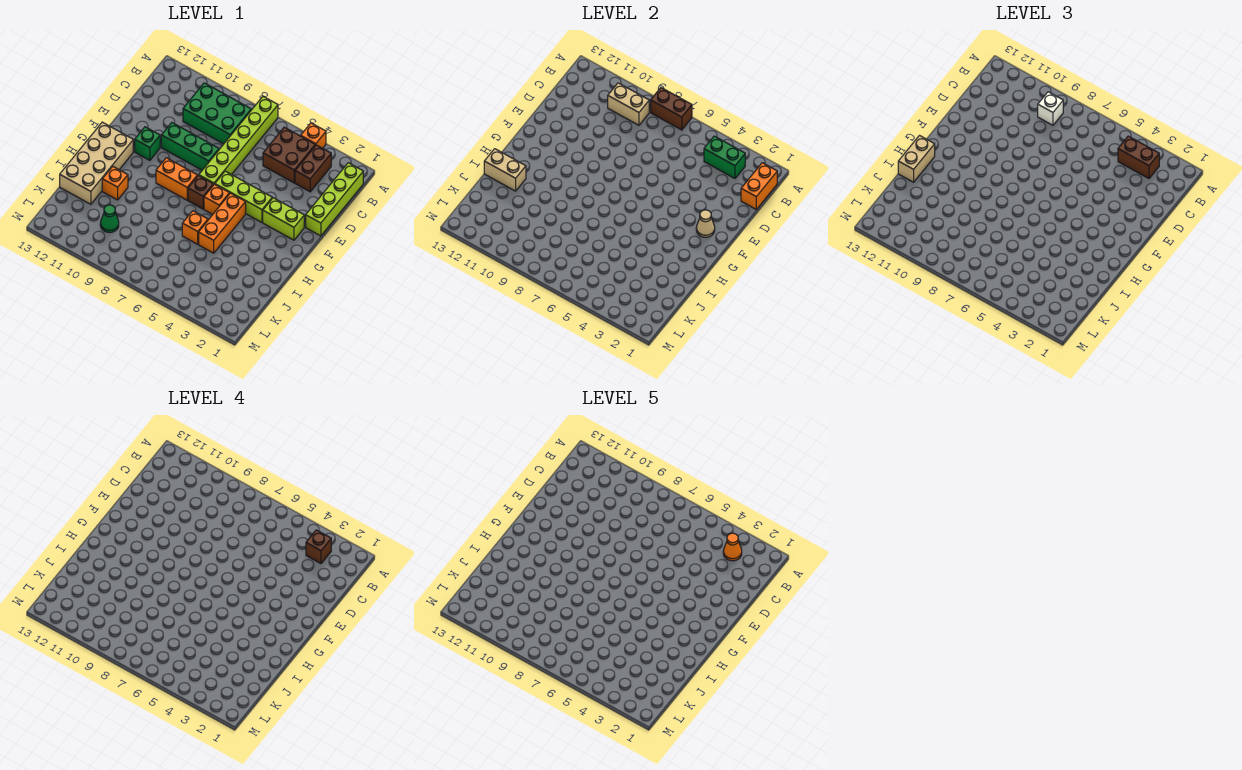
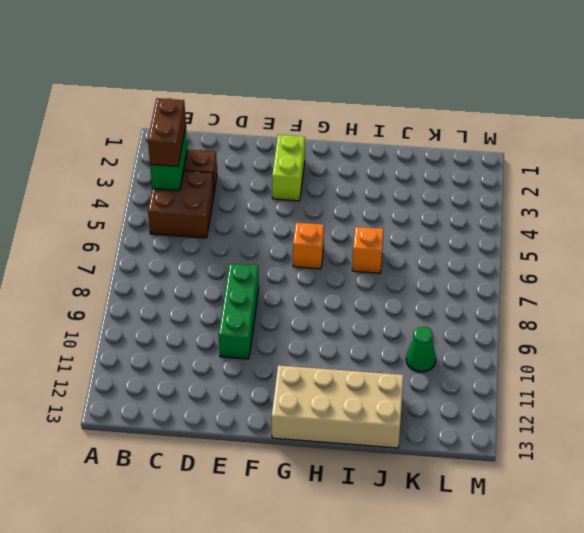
none -> orange brick A4 level 1
none -> lime brick A7:F7 level 1
none -> lime brick B1:E1 level 1

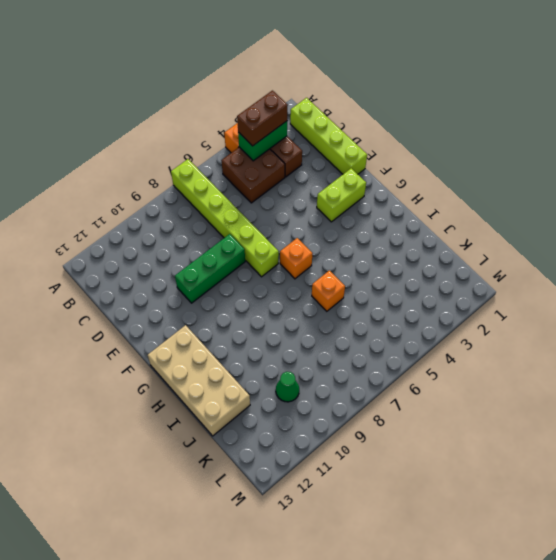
none -> green brick B8:C10 level 1
none -> lime brick F4:F6 level 1
none -> green brick F11 level 1

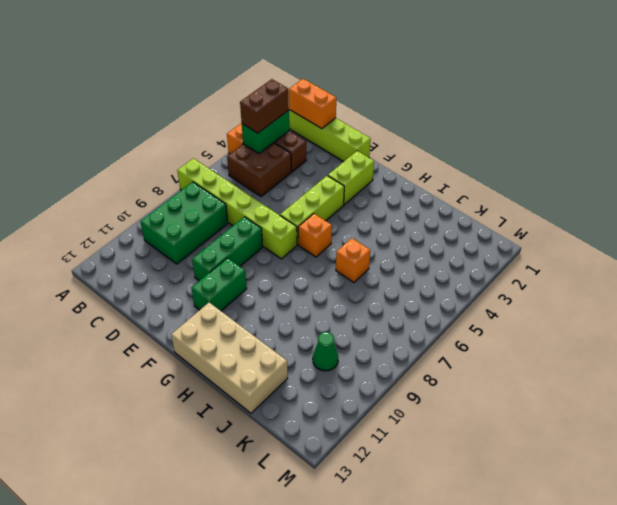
green brick F10:F11 level 1 -> green brick F11 level 1
none -> orange brick G5:I5 level 1
none -> brown brick G7 level 1
none -> orange brick G8:G9 level 1

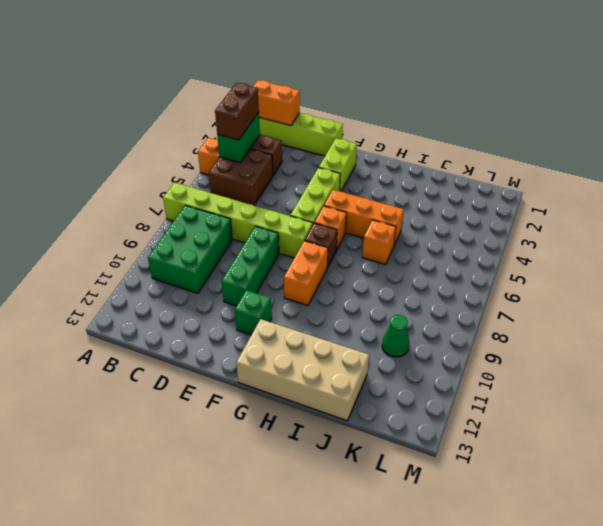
none -> orange brick I11 level 1
none -> brown brick A7:A8 level 2
none -> tan brick B9:B10 level 2

